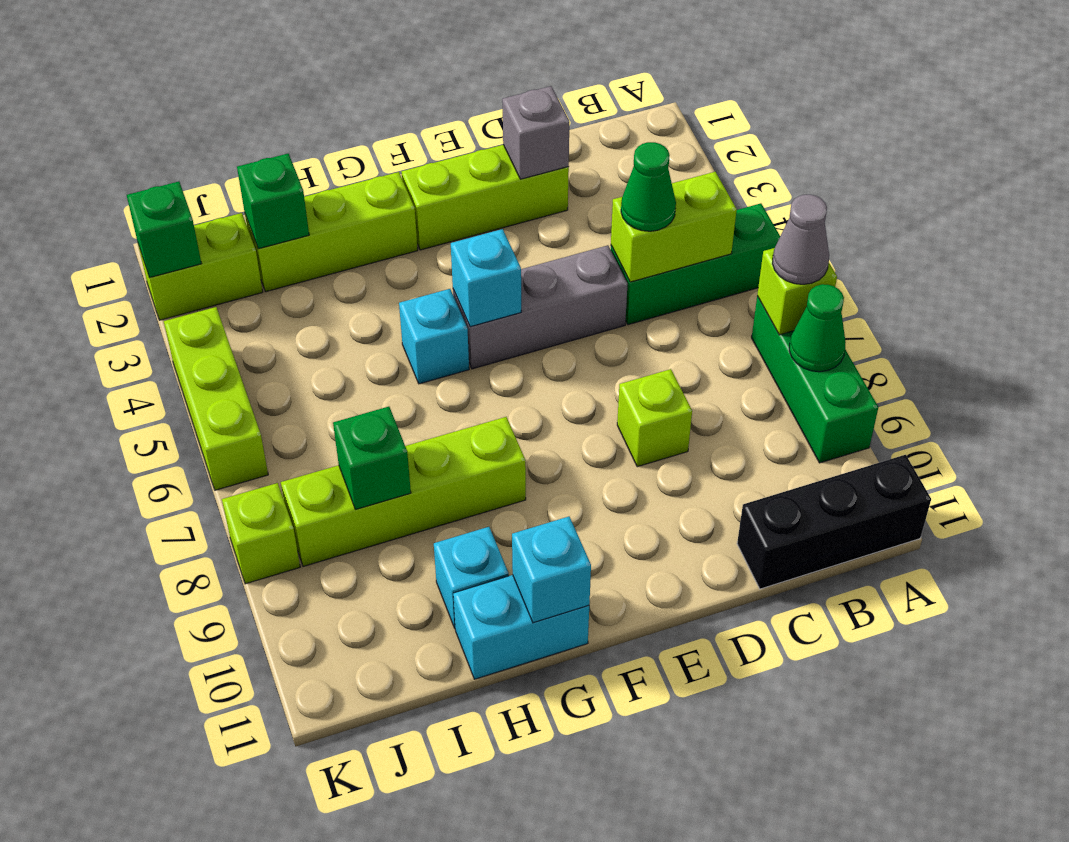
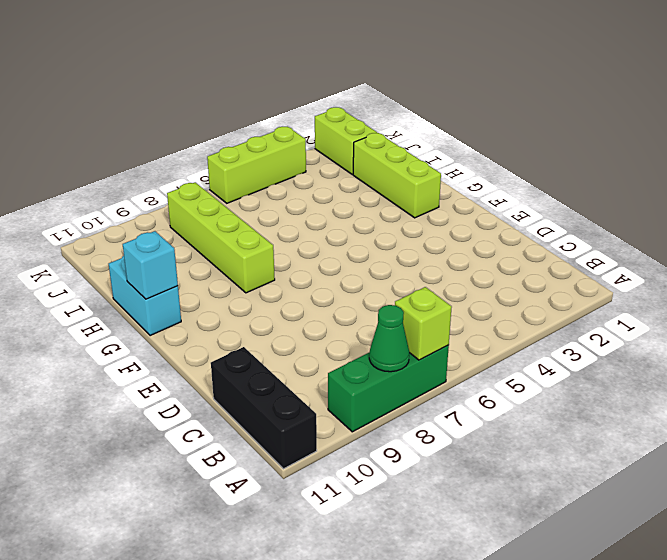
none -> green brick A5:C5 level 1
none -> lime brick D2:F2 level 1
none -> grey brick D5:F5 level 1

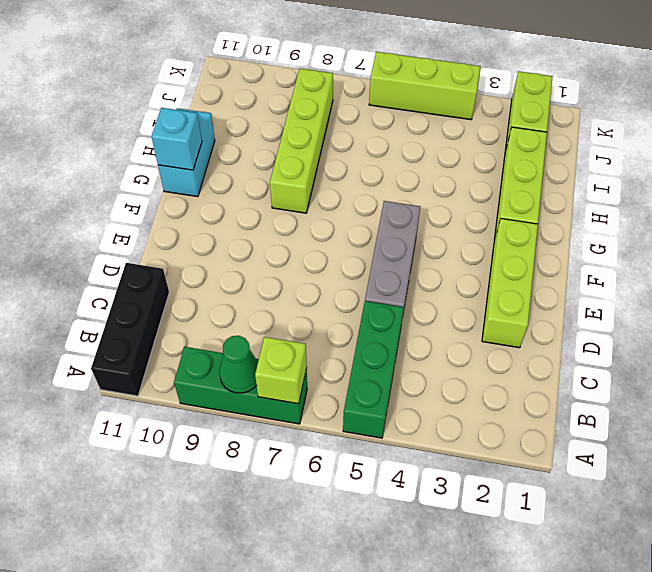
none -> lime brick D8 level 1
none -> cyan brick G5 level 1
none -> cyan brick H10 level 1

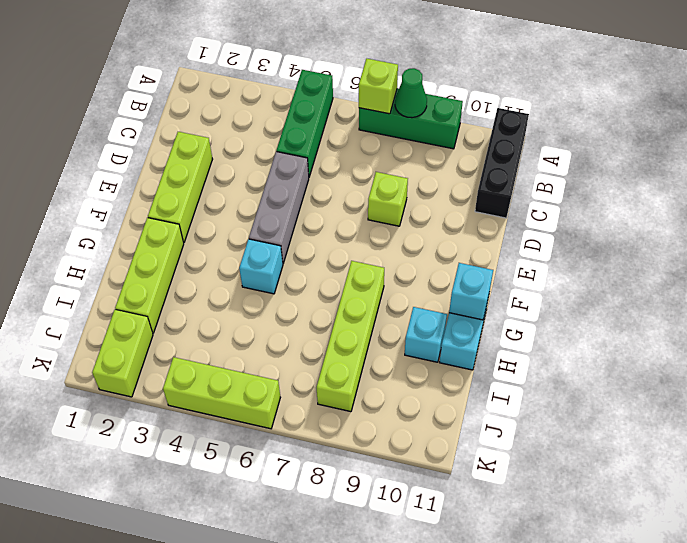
none -> lime brick K8 level 1
none -> lime brick B5:C5 level 2
none -> grey brick D2 level 2

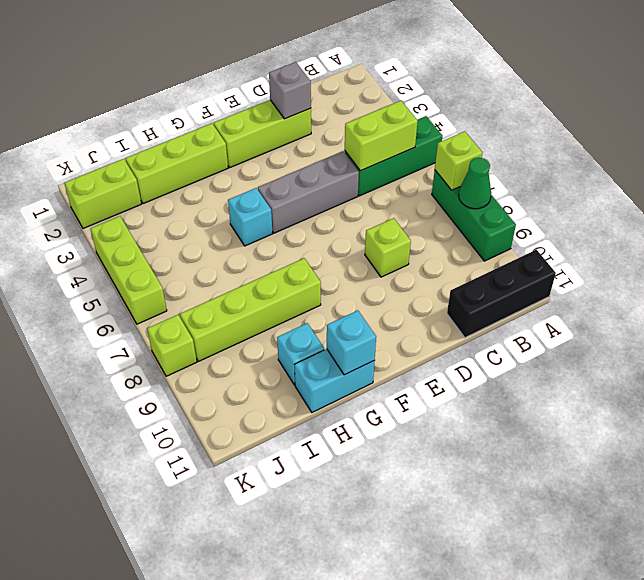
none -> cyan brick F5 level 2
none -> green brick I2 level 2
none -> green brick I8 level 2

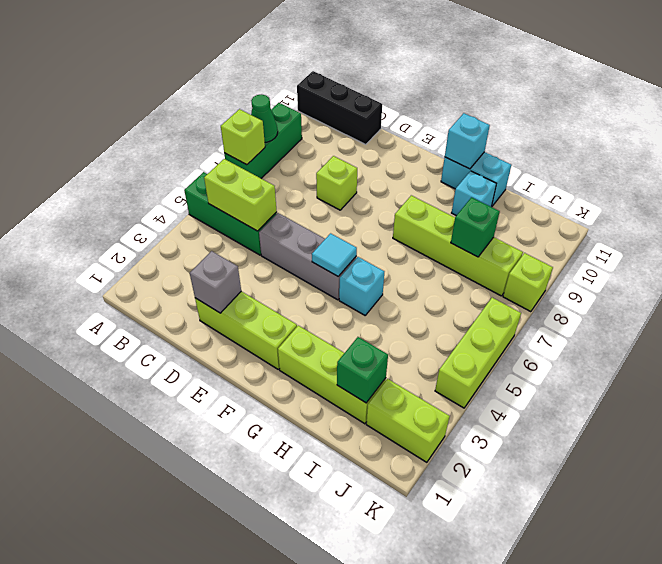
cyan tile F5 level 2 -> cyan brick F5 level 2
none -> green brick K2 level 2
none -> grey cone A7 level 3
none -> green cone C5 level 3

